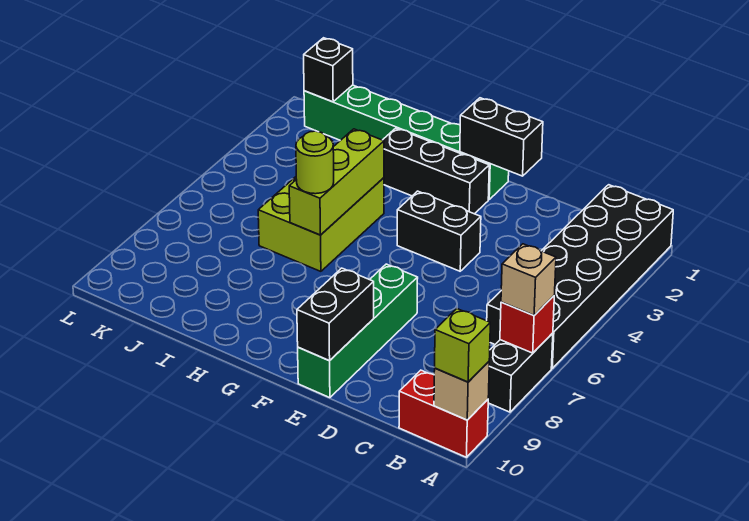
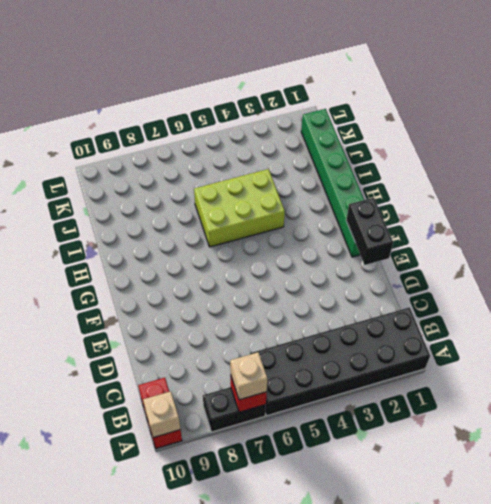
none -> black brick E4:F4 level 1
none -> green brick E7:E10 level 1
none -> black brick F2:H2 level 1

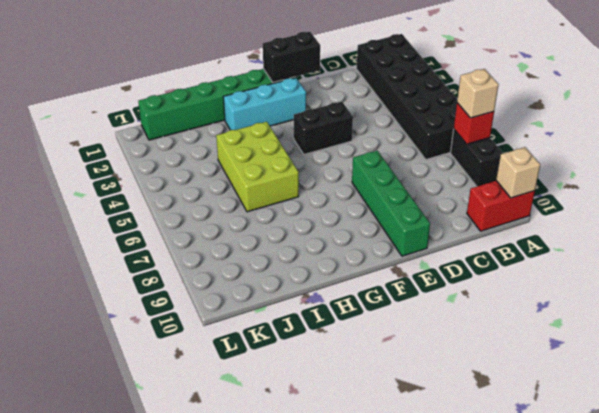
cyan brick F2:H2 level 1 -> black brick F2:H2 level 1
none -> black brick E9:E10 level 2
none -> lime brick H4:H6 level 2
none -> black brick K1 level 2

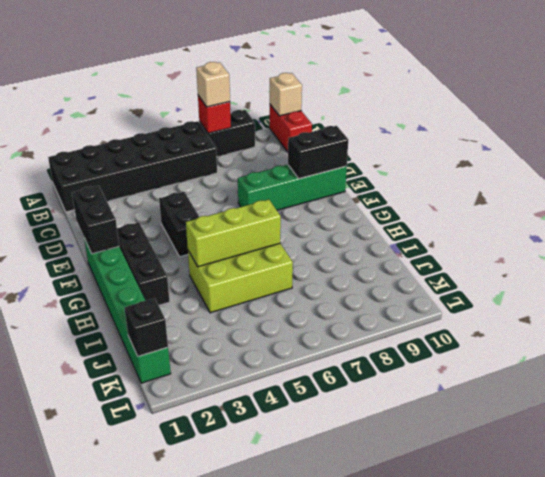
none -> lime brick A10 level 3
none -> lime round brick H6 level 3

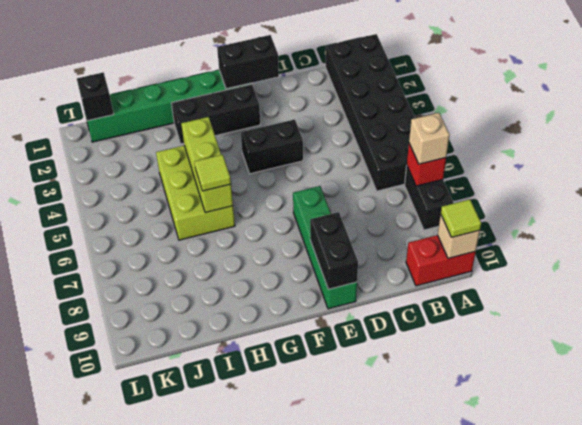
lime tile A10 level 3 -> lime brick A10 level 3
lime tile H6 level 3 -> lime round brick H6 level 3

